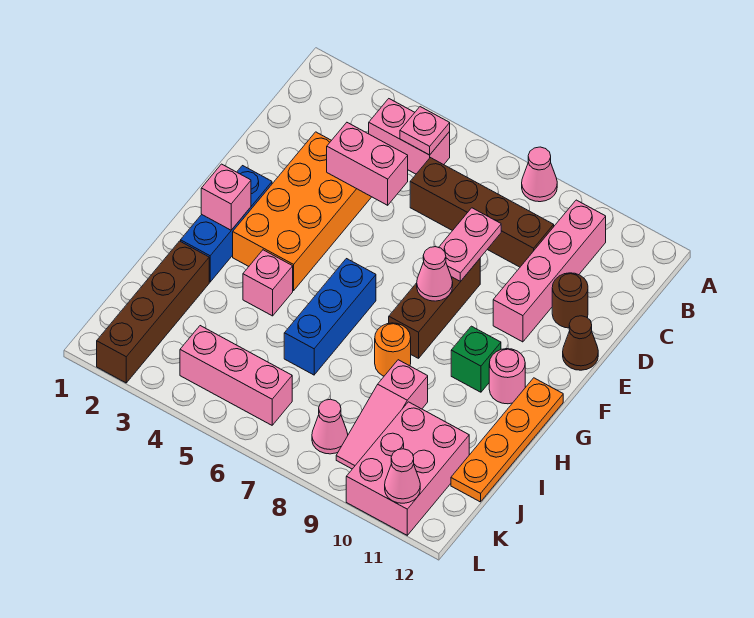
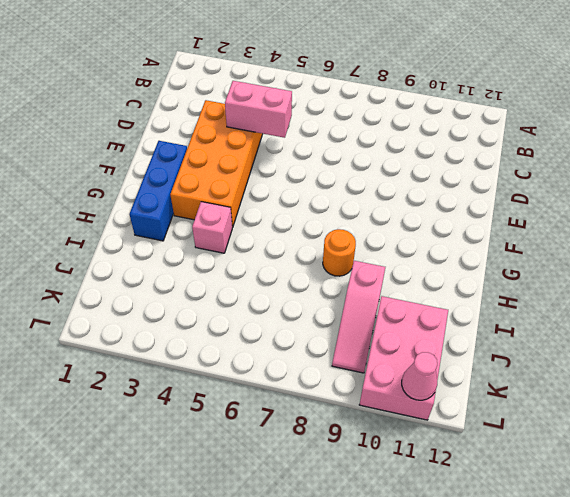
none -> pink cone A8 level 1
none -> pink brick B4:B5 level 1
none -> pink brick B10:E10 level 1

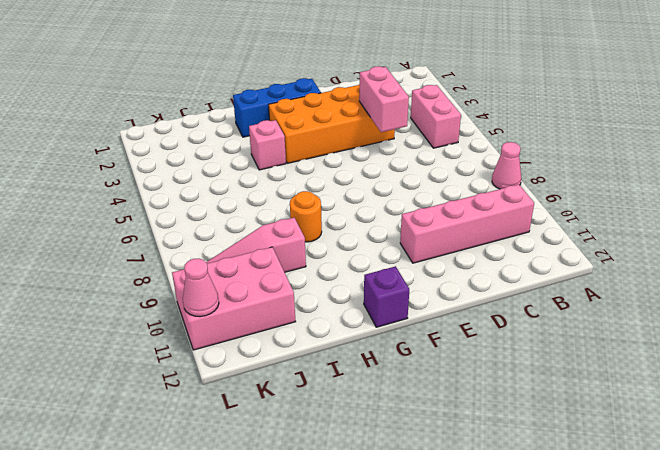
purple brick G12 level 1 -> orange plate G12:J12 level 1
none -> brown brick C6:C9 level 1
none -> brown round brick D11 level 1
none -> brown brick E8:G8 level 1

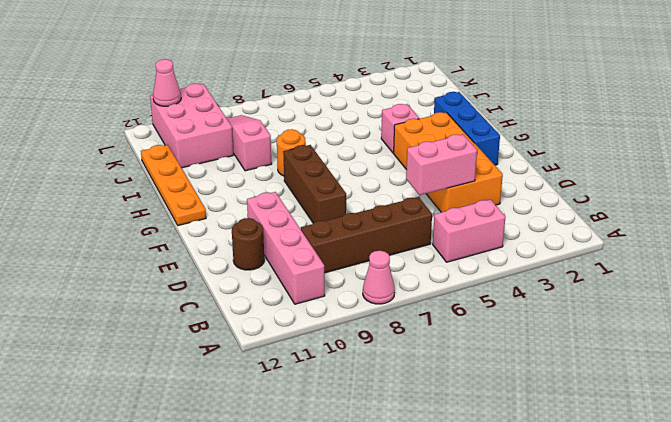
none -> brown cone E12 level 1
none -> blue brick G6:I6 level 1
none -> green brick G10 level 1

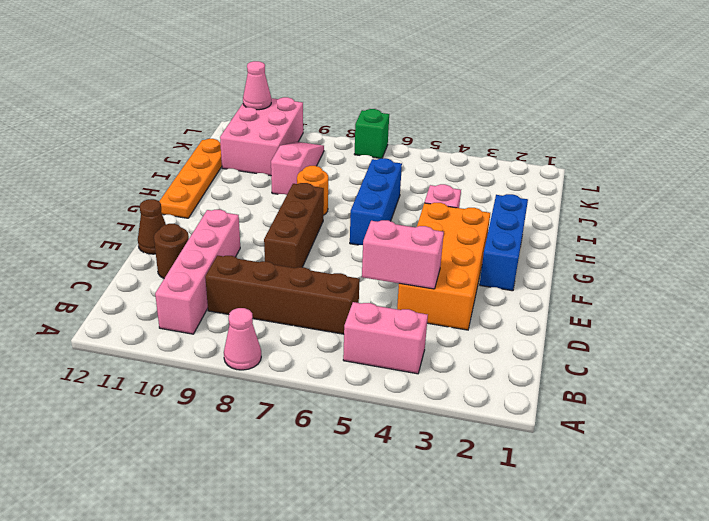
green brick L7 level 1 -> green brick G10 level 1
none -> pink round brick G11 level 1
none -> brown brick I2:L2 level 1
none -> pink brick K4:K6 level 1

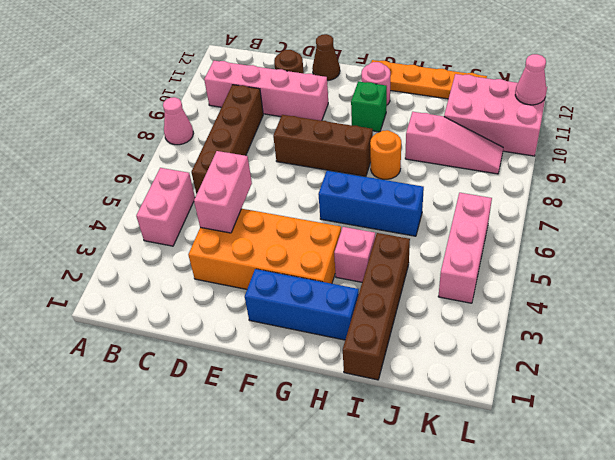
brown brick I1:I4 level 1 -> brown brick I2:L2 level 1
none -> pink cone K8 level 1
none -> pink plate B5 level 2
none -> pink plate D8:E8 level 2

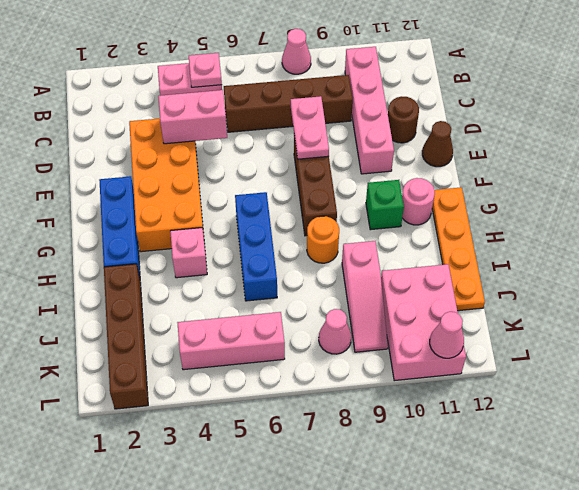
none -> pink cone F8 level 2
none -> pink brick G2 level 2

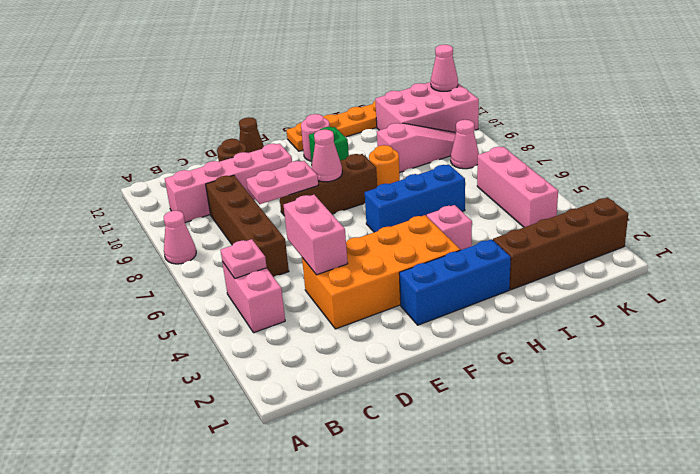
none -> pink brick G2 level 2

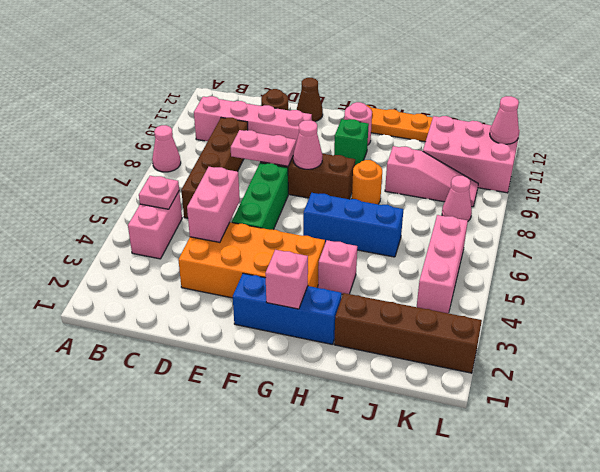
green brick E5:E7 level 1 -> none

